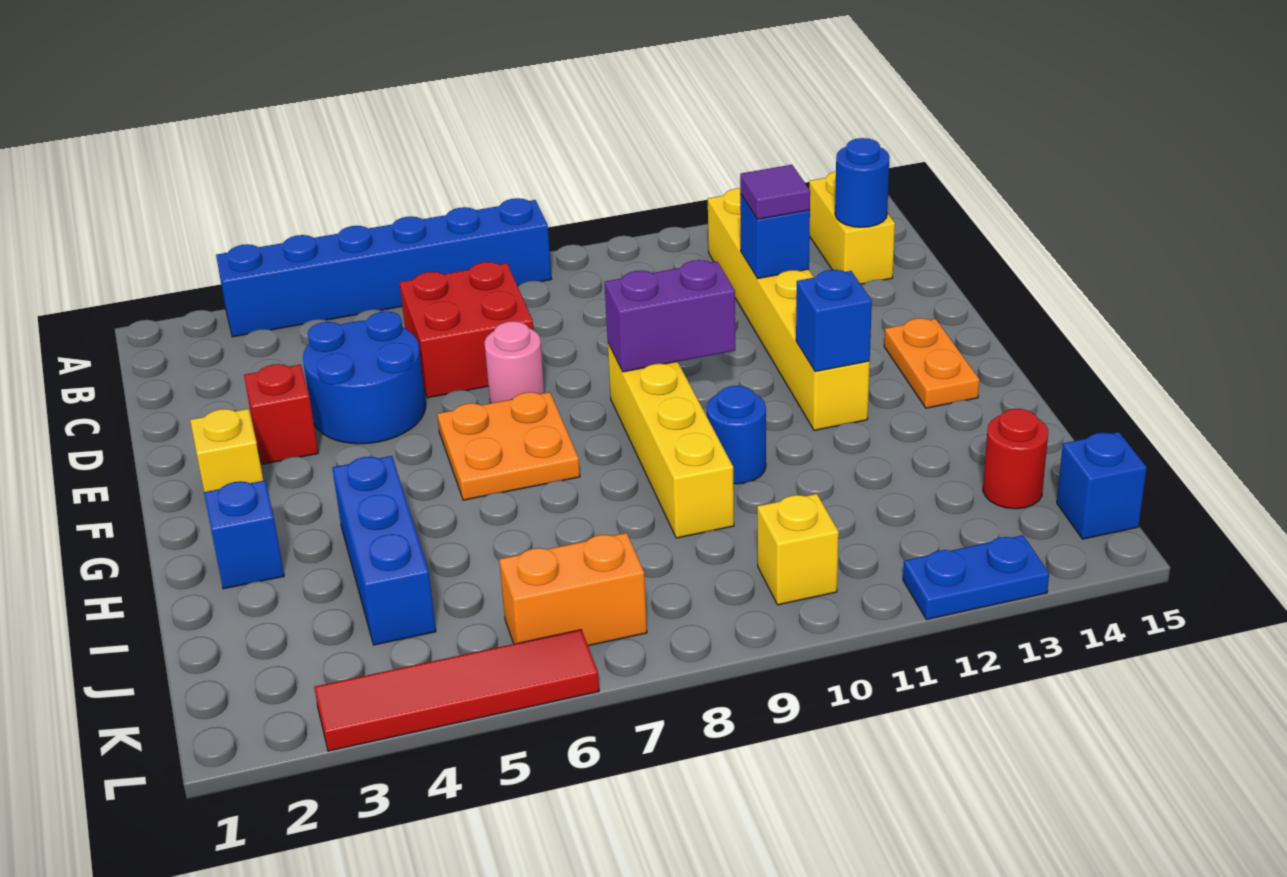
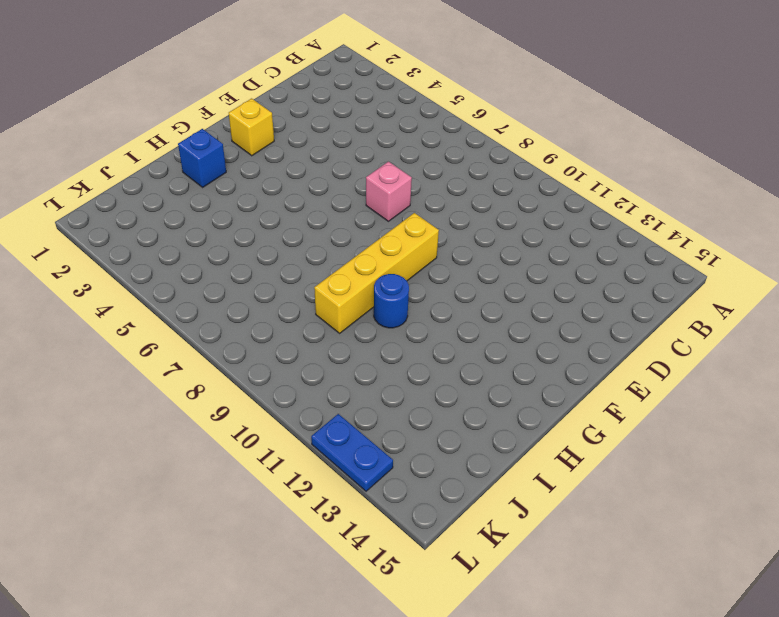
pink brick E7 level 1 -> pink round brick E7 level 1
none -> blue brick A3:A8 level 1
none -> yellow brick B12:G12 level 1
none -> yellow brick B14:C14 level 1

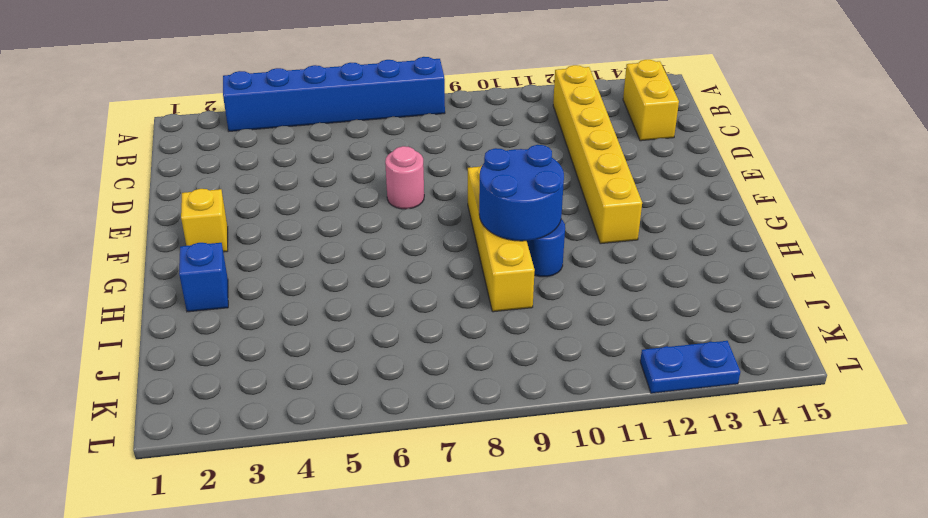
blue round brick G9:H10 level 2 -> blue round brick D4:E5 level 1
none -> red brick C6:D7 level 1
none -> red brick E3 level 1
none -> orange plate F6:G7 level 1

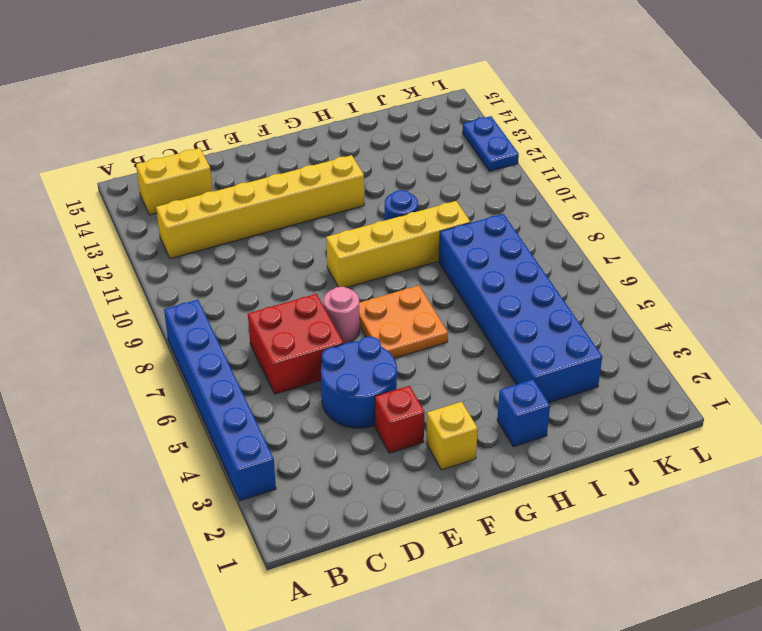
blue brick I3:J8 level 1 -> blue brick H4:J4 level 1
none -> orange plate F14:G14 level 1
none -> red round brick J14 level 1
none -> orange brick K6:K7 level 1

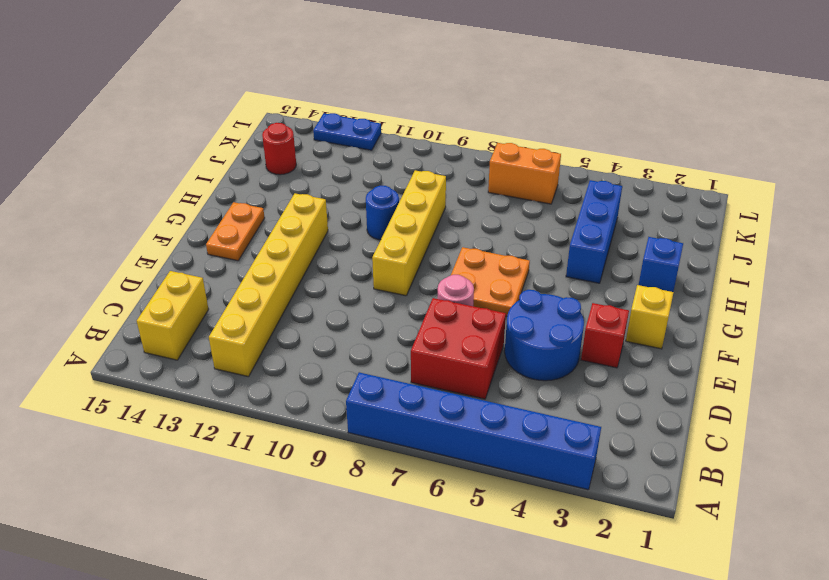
none -> yellow brick K10 level 1
none -> blue brick K15 level 1
none -> red tile L3:L6 level 1

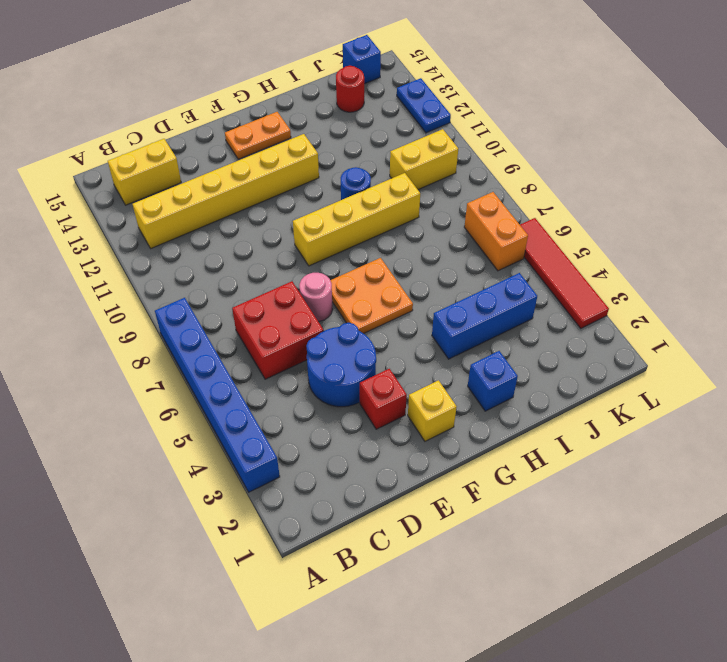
yellow brick J10:K10 level 1 -> yellow brick K10 level 1
none -> blue round brick C14 level 2
none -> blue brick D12 level 2
none -> purple brick F9:F10 level 2

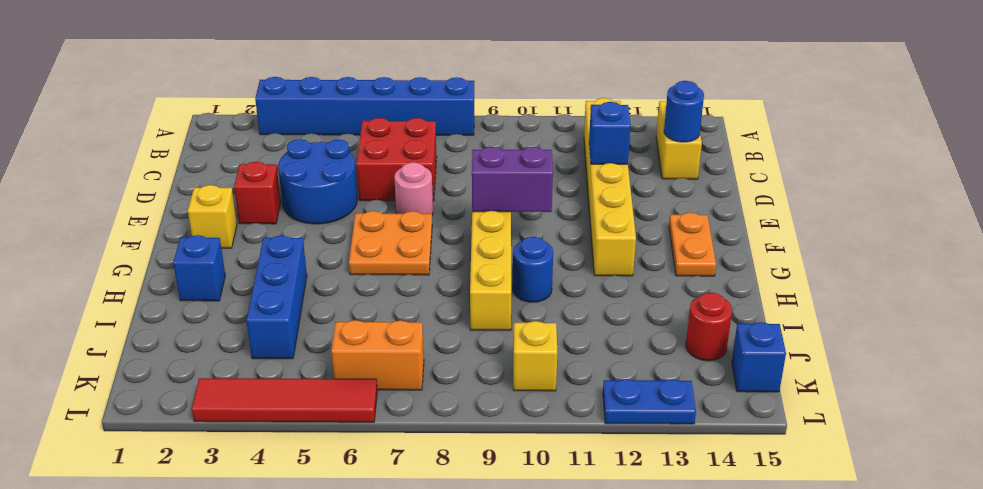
none -> blue brick G12 level 2
none -> purple tile D12 level 3

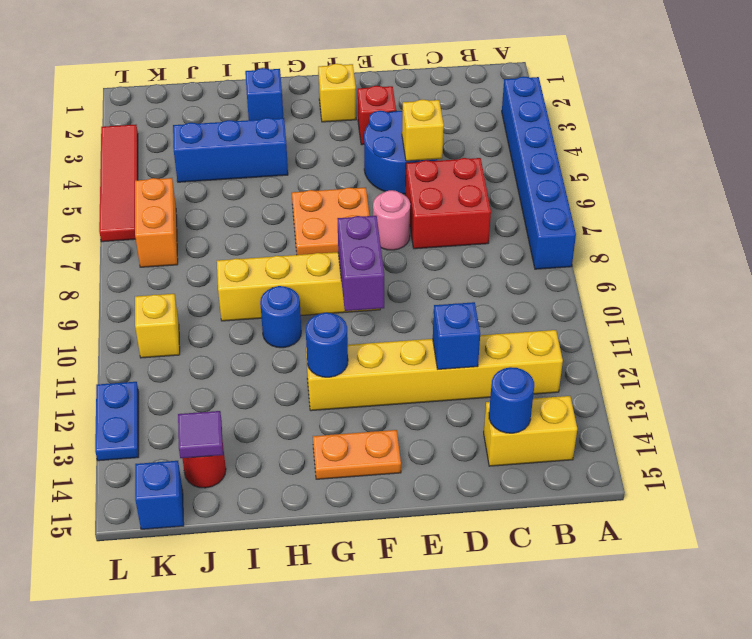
yellow brick D5 level 2 -> none
blue round brick G12 level 2 -> blue brick G12 level 2
purple tile J14 level 2 -> purple tile D12 level 3

